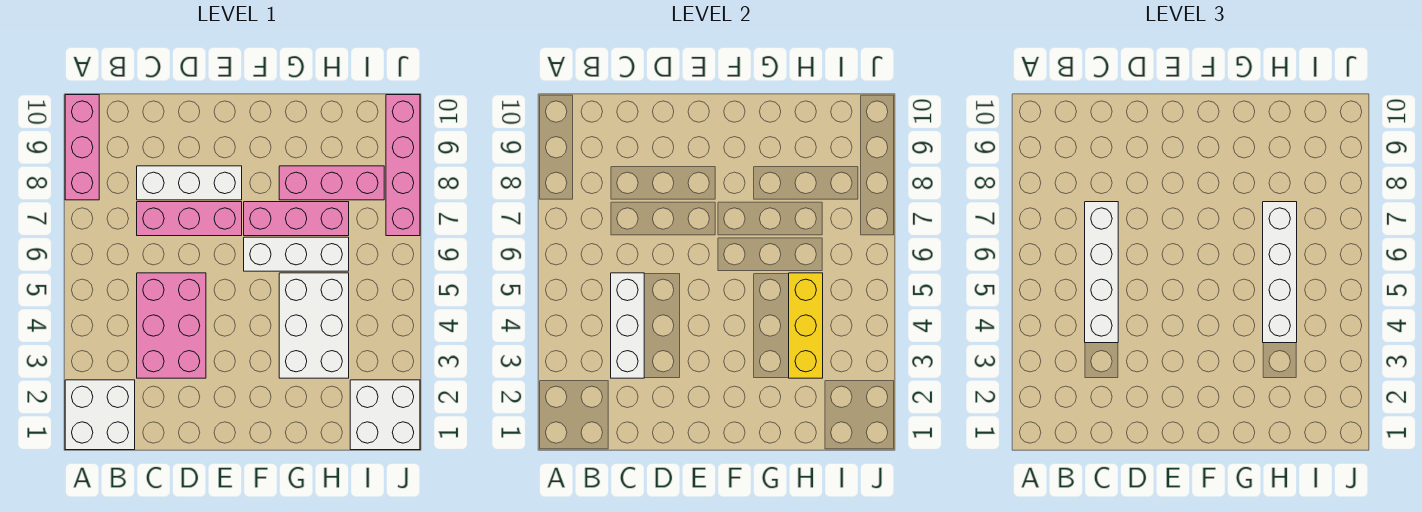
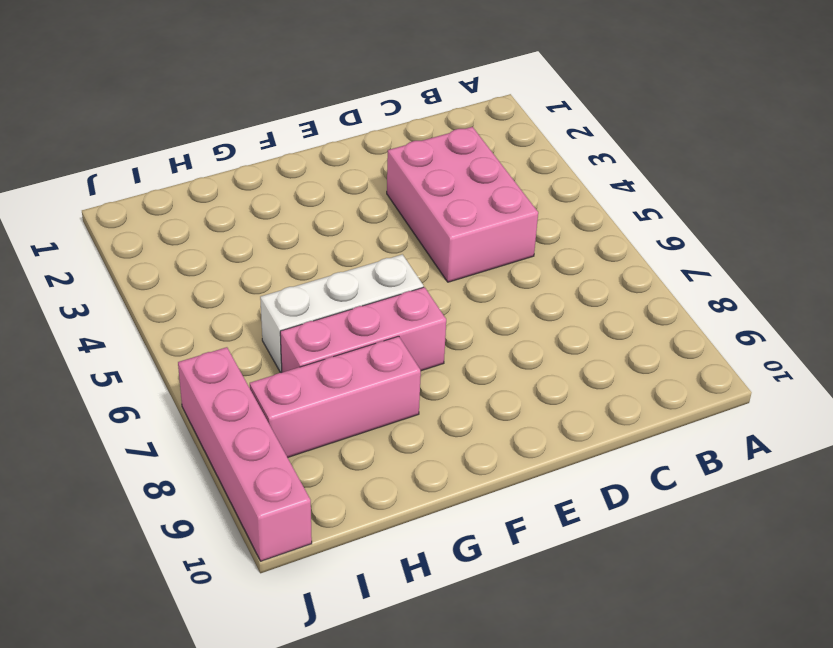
none -> white brick A1:B2 level 1
none -> pink brick A8:A10 level 1
none -> pink brick C7:E7 level 1

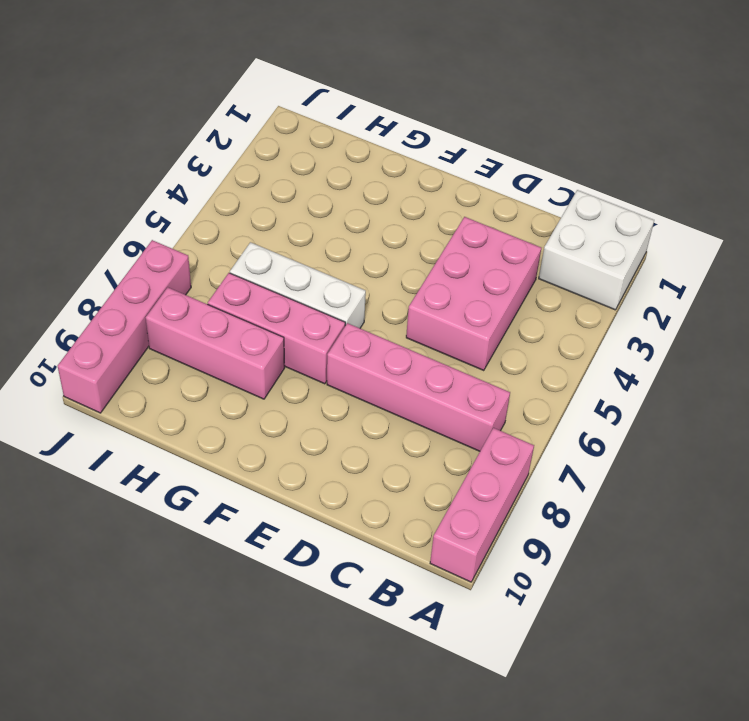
pink brick B7:E7 level 1 -> pink brick C7:E7 level 1
none -> white brick C8:E8 level 1
none -> white brick G3:H5 level 1
none -> white brick I1:J2 level 1

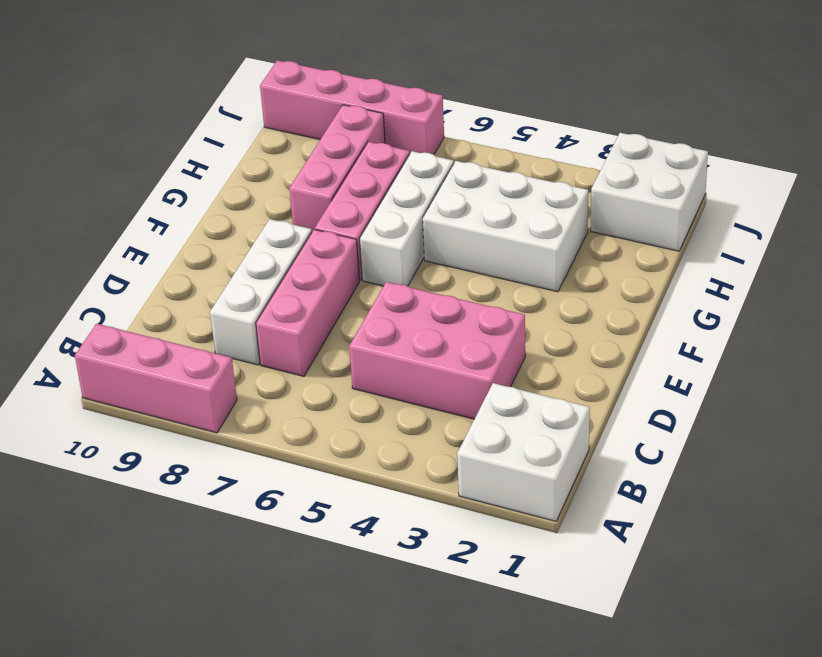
none -> white brick C3:C5 level 2
none -> yellow brick H3:H5 level 2
none -> white brick C4:C7 level 3

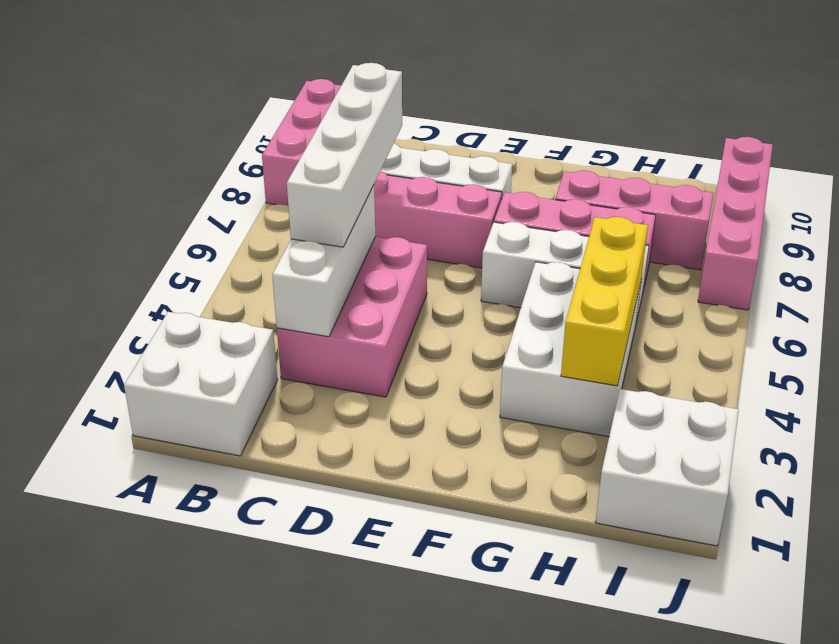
none -> white brick H4:H7 level 3

